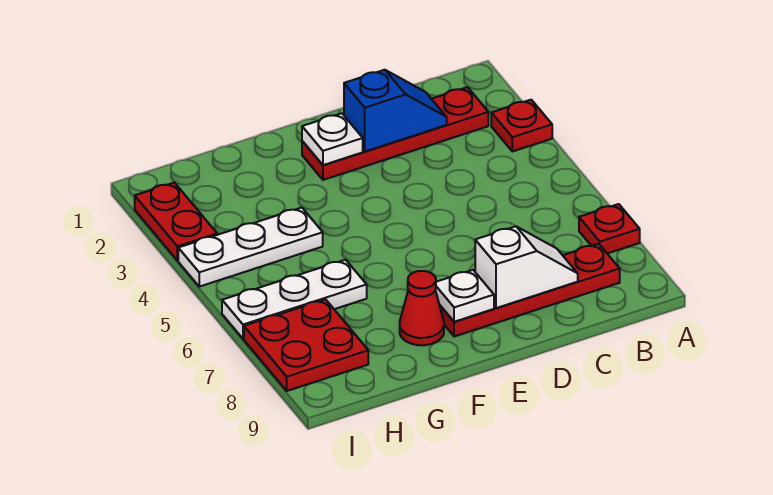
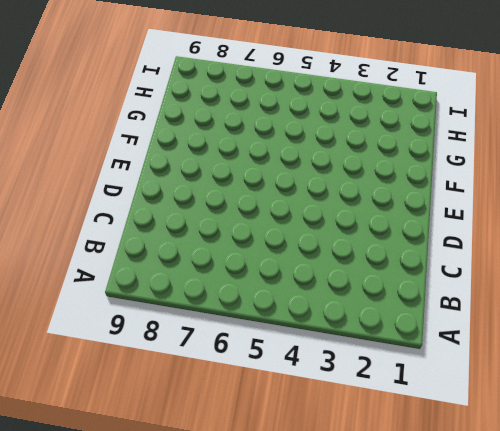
none -> red plate A3 level 1
none -> red plate A7 level 1
none -> red plate B2:E2 level 1

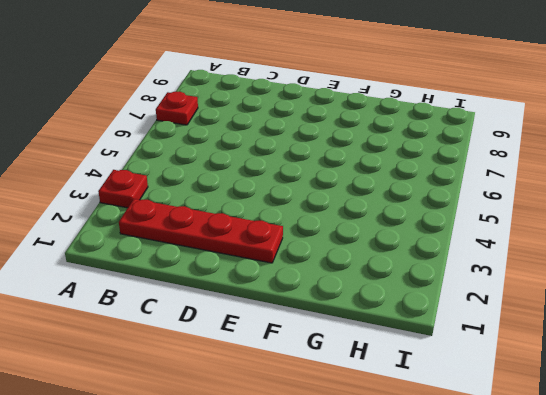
none -> red plate B8:E8 level 1
none -> red cone F8 level 1
none -> white plate G4:I4 level 1

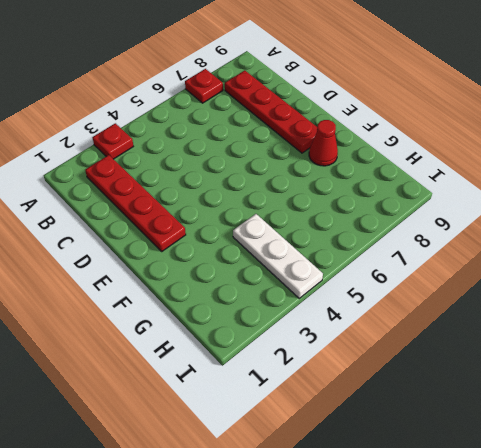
none -> white plate G6:I6 level 1
none -> red plate H7:I8 level 1
none -> red plate I2:I3 level 1

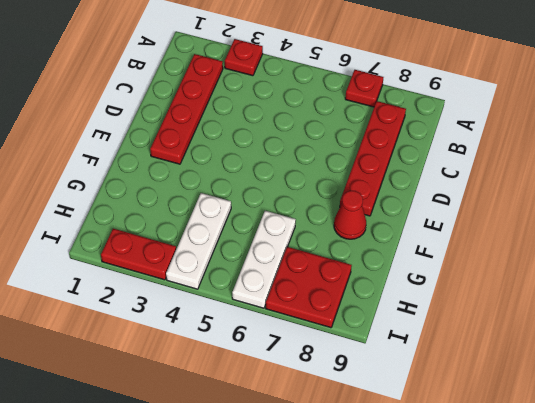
none -> blue slope C2:D2 level 2 top D
none -> white slope C8:D8 level 2 top D
none -> white plate E2 level 2

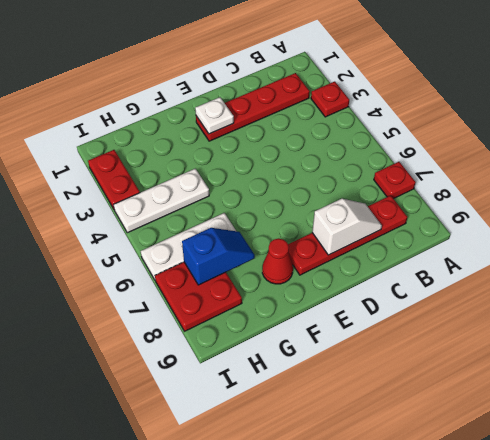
blue slope G7:H7 level 2 top H -> blue slope C2:D2 level 2 top D
none -> white plate E8 level 2

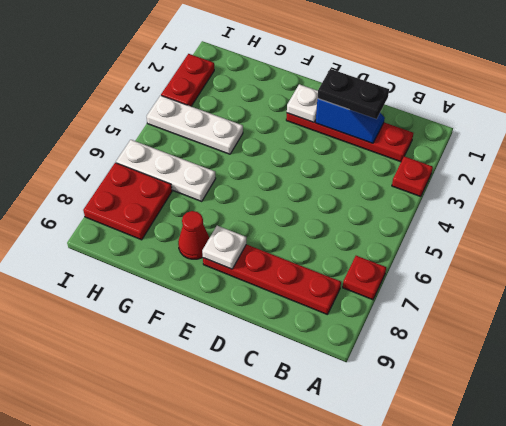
black plate C2:D2 level 3 -> none
none -> white slope C8:D8 level 2 top D

